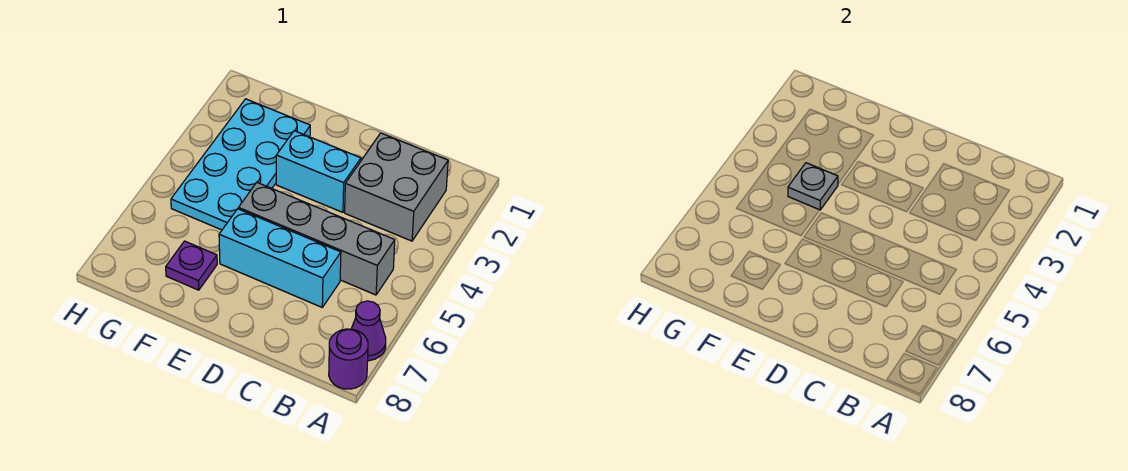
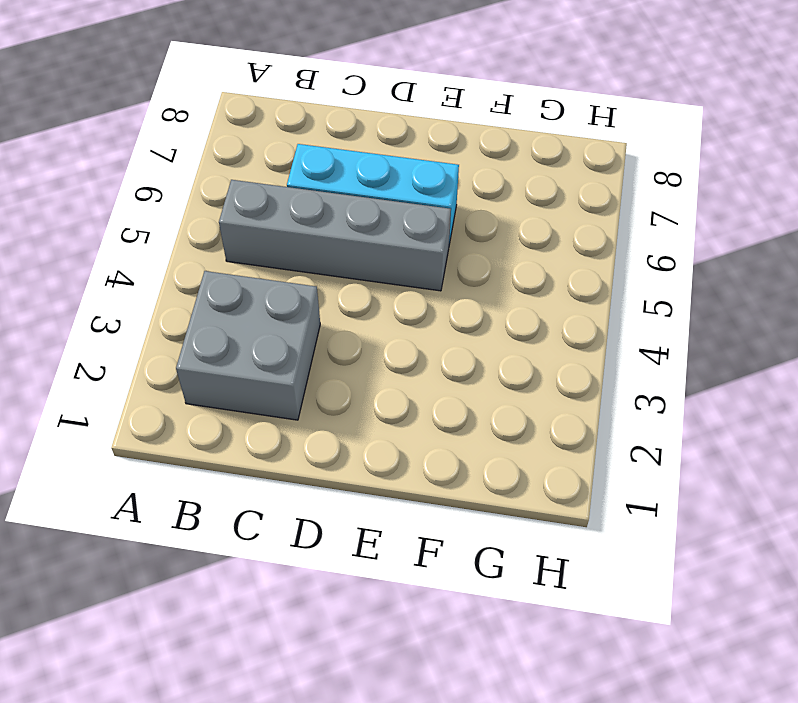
none -> purple cone A7 level 1
none -> purple round brick A8 level 1

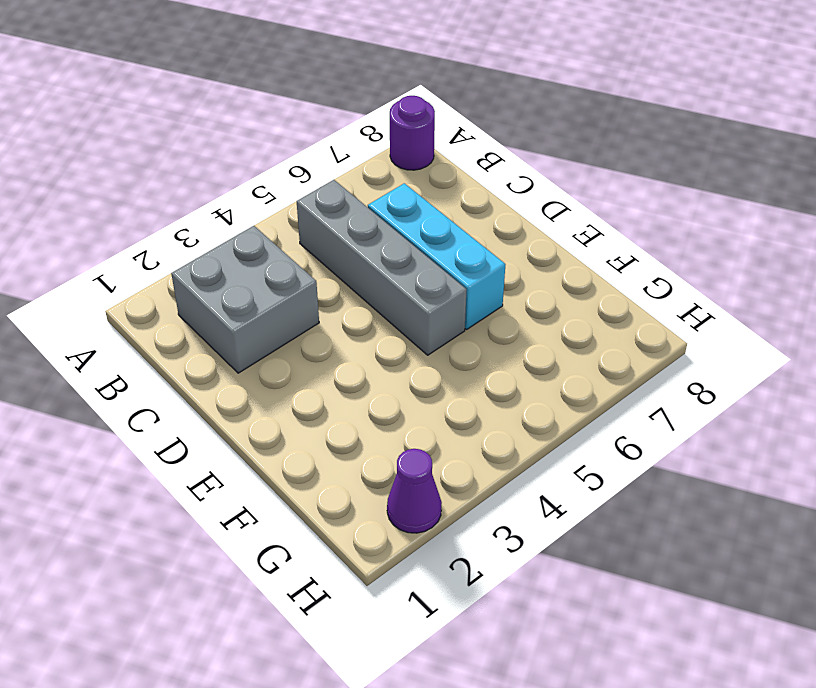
purple cone H2 level 1 -> purple cone A7 level 1
none -> cyan brick D3:E3 level 1
none -> cyan plate F2:G5 level 1

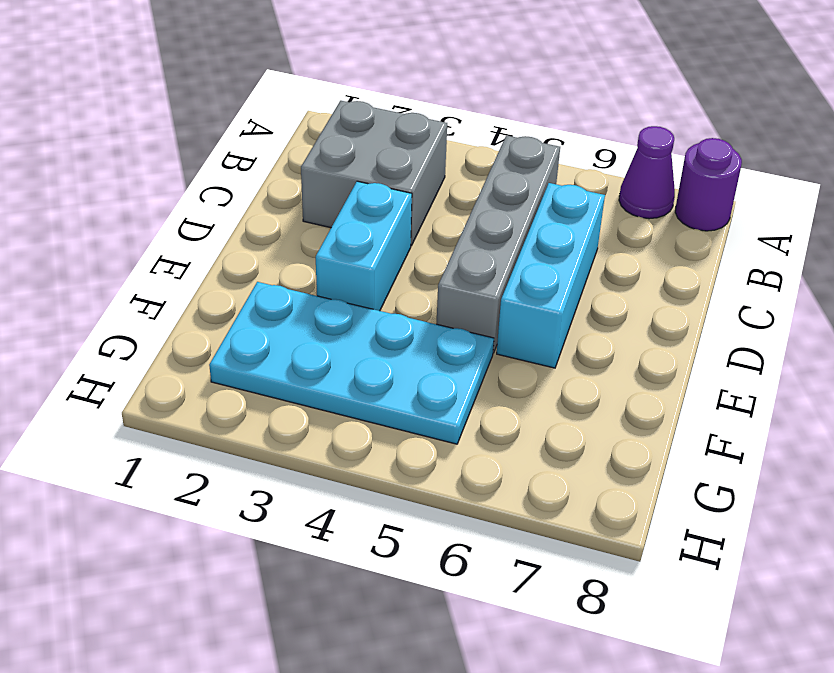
none -> purple plate F7 level 1
none -> grey plate F4 level 2

